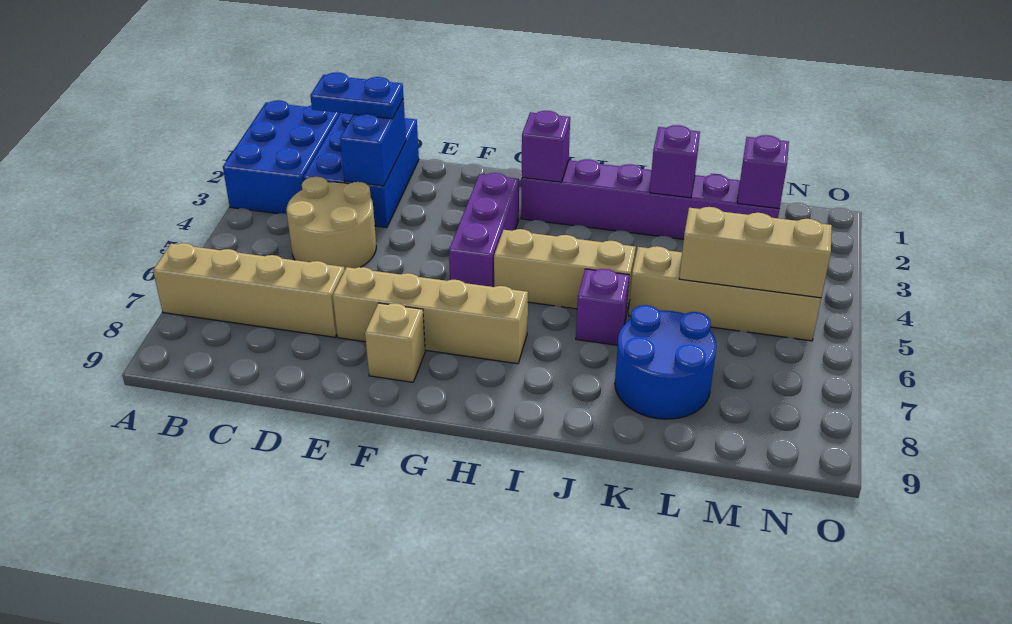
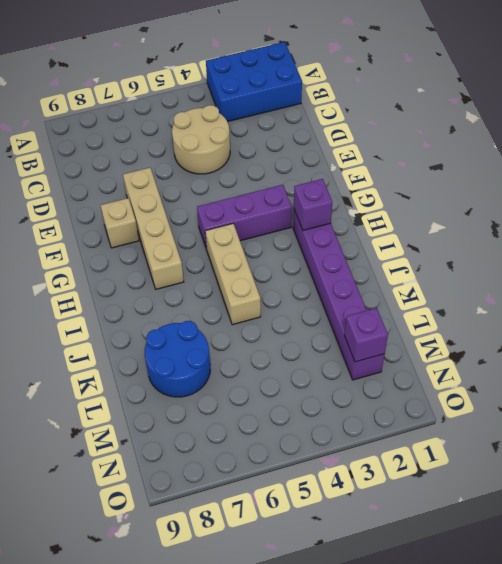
none -> tan brick A7:D7 level 1
none -> blue brick C1:D3 level 1
none -> purple brick J6 level 1

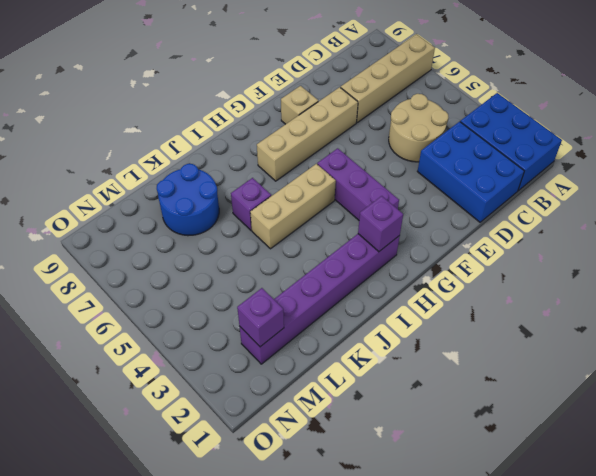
none -> tan brick K5:N5 level 1
none -> blue brick D2:D3 level 2
none -> purple brick K2 level 2

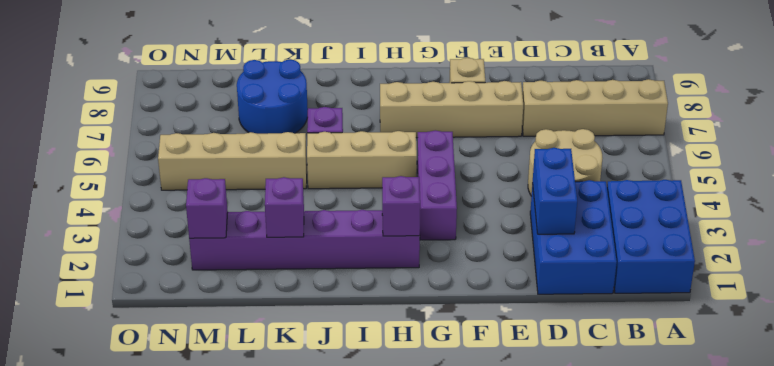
none -> tan brick L5:N5 level 2
none -> blue plate C2:D2 level 3

